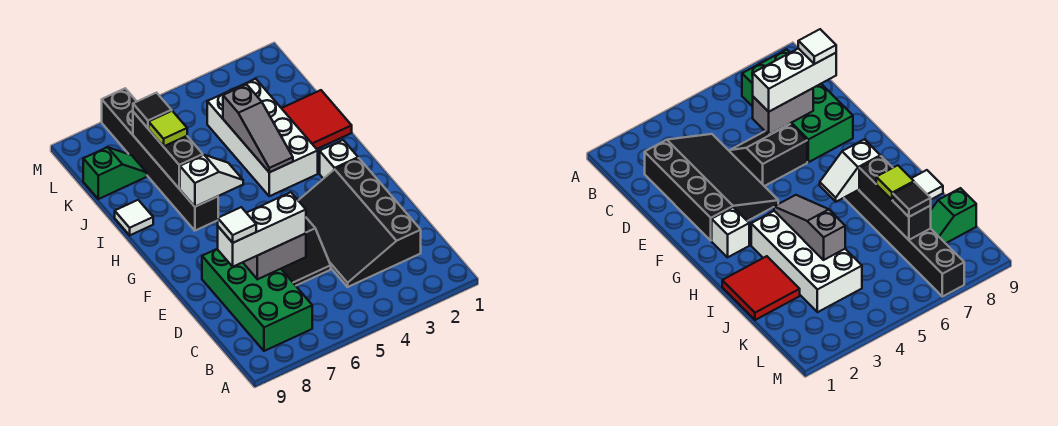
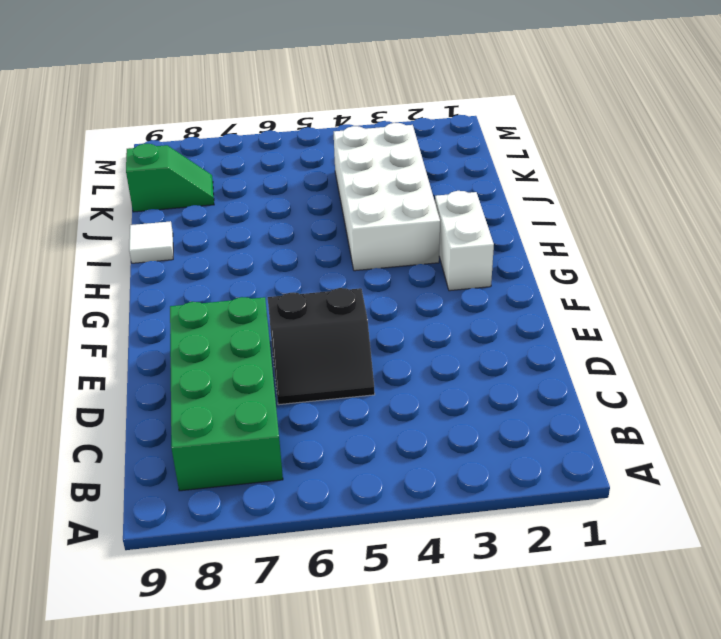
white brick G2:H2 level 1 -> white brick G2 level 1
none -> black slope C2:F4 level 1 top 2
none -> black brick H7:M7 level 1
none -> red tile I1:J2 level 1

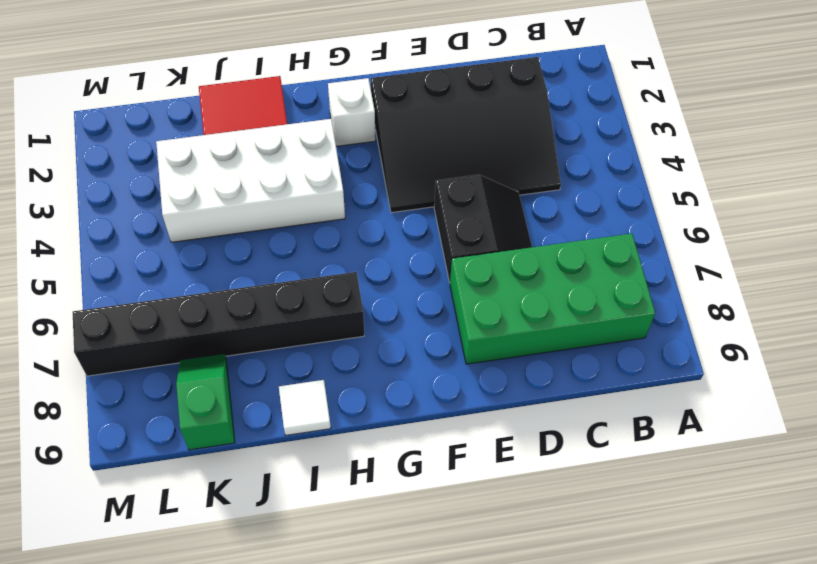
none -> grey brick D6:D7 level 2
none -> grey slope H4:J4 level 2 top J
none -> white slope H6:H7 level 2 top 7

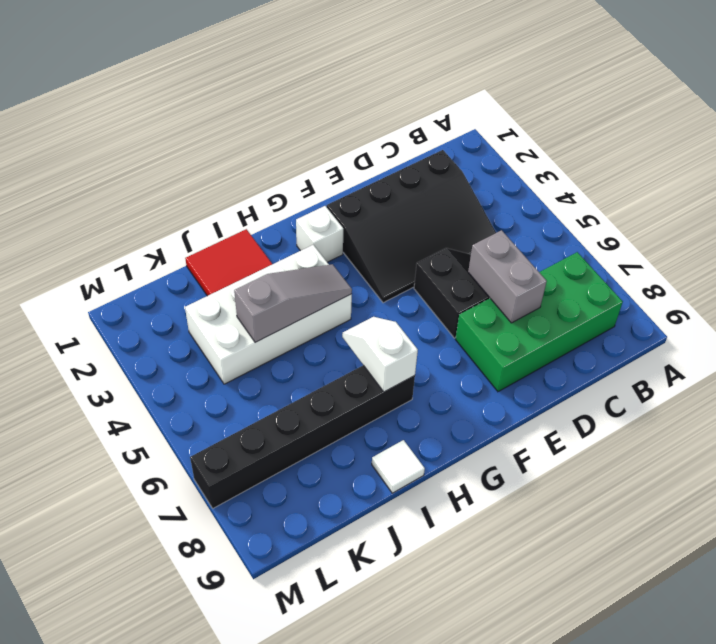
none -> green slope K8:K9 level 1 top 9
none -> black brick I7:K7 level 2
none -> white brick D6:D8 level 3

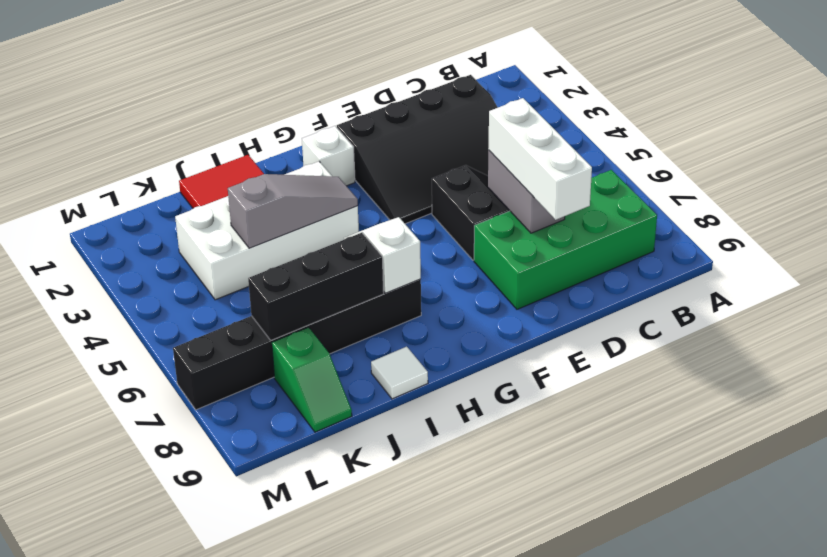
green slope K8:K9 level 1 top 8 -> green slope K8:K9 level 1 top 9
none -> lime tile J7 level 3
none -> black tile K7 level 3
none -> white tile D8 level 4

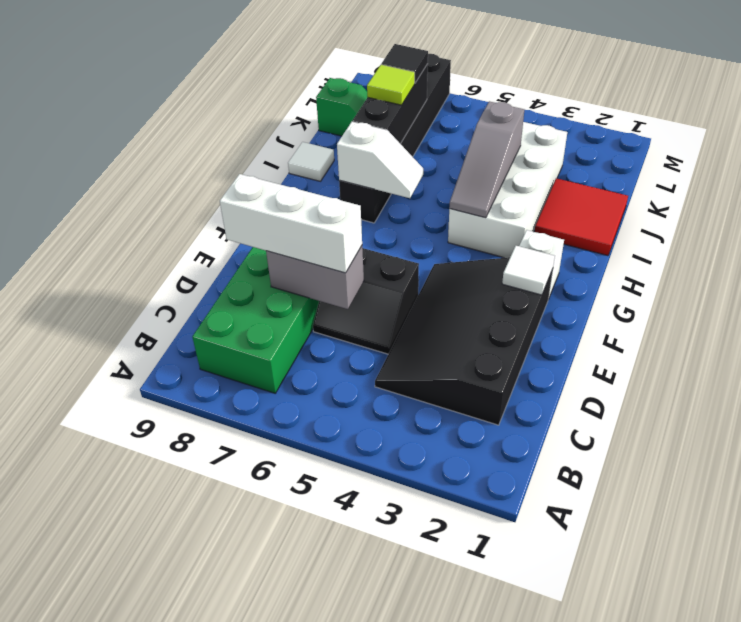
white tile F2 level 2 -> white tile D8 level 4

